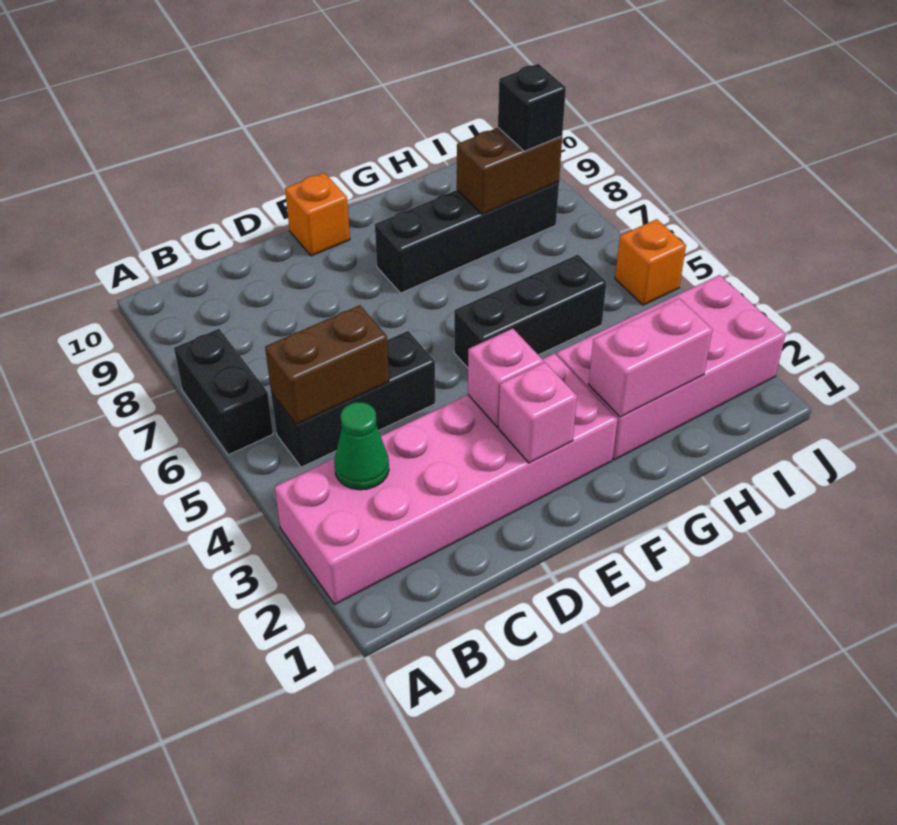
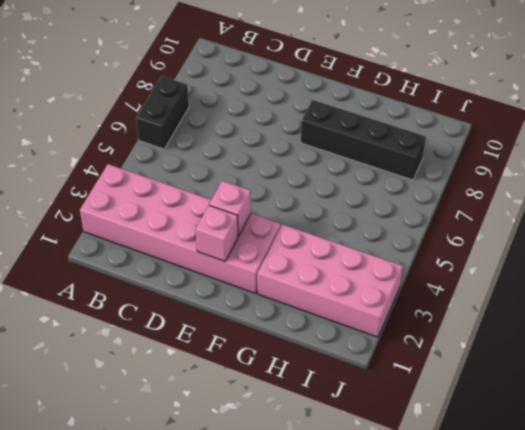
none -> black brick B5:D5 level 1
none -> orange brick E10 level 1
none -> black brick F5:H5 level 1

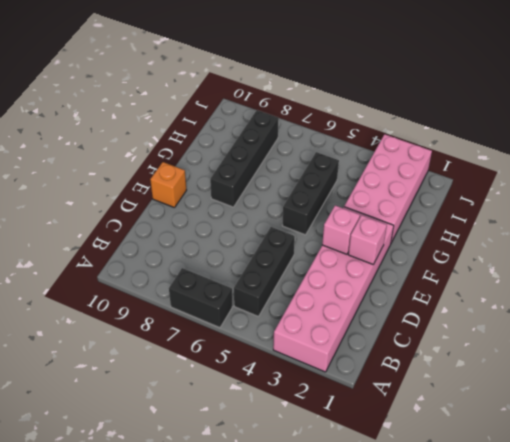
none -> orange brick J5 level 1
none -> green cone B3 level 2
none -> brown brick B5:C5 level 2

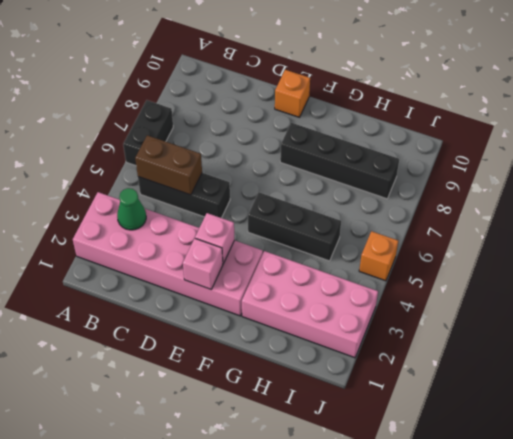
none -> pink brick G2:H2 level 2
none -> brown brick H8:I8 level 2
none -> black brick I8 level 3

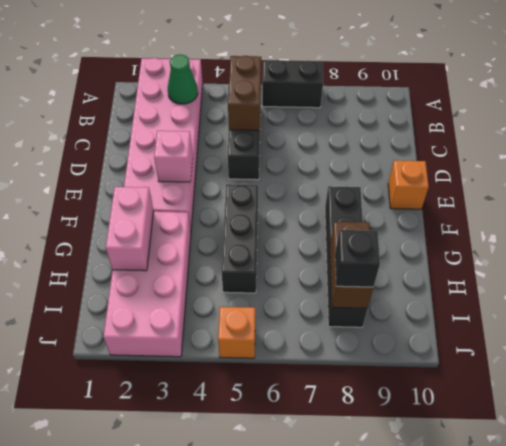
none -> pink brick E2 level 2

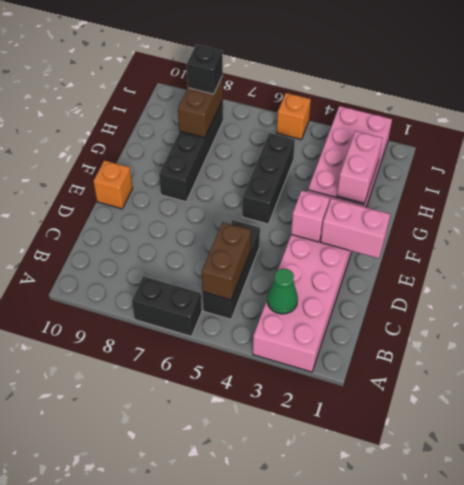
pink brick E1:E2 level 2 -> pink brick E2 level 2

